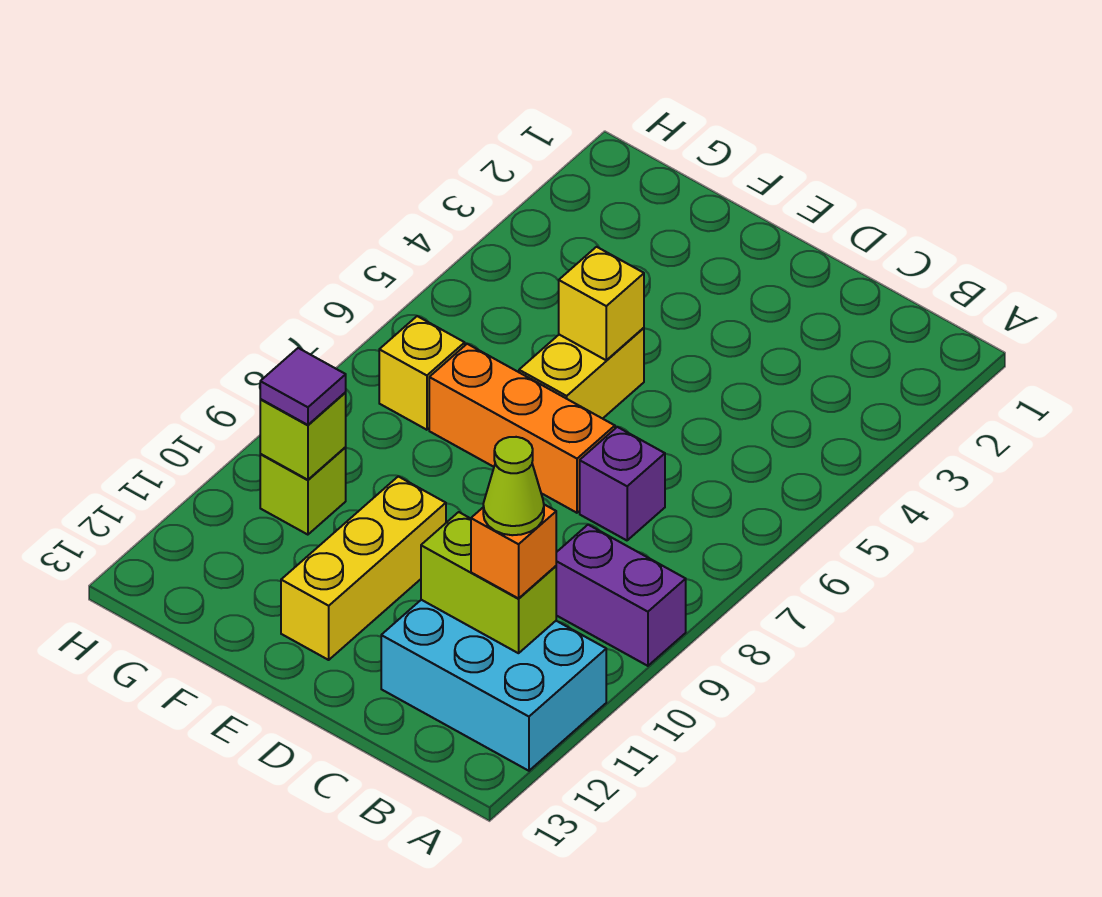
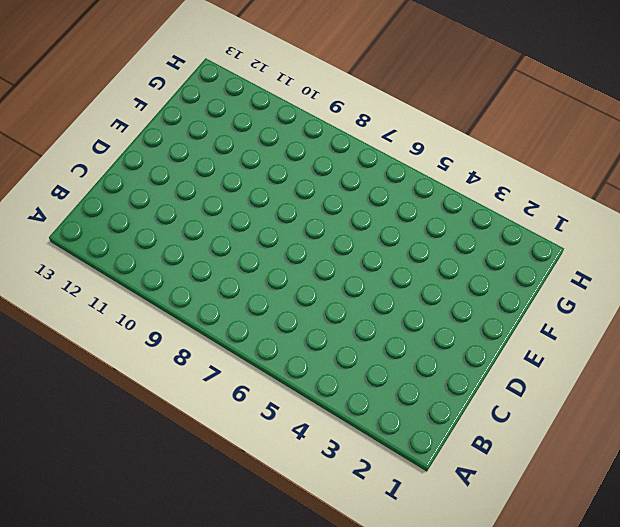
none -> purple brick A9:B9 level 1
none -> cyan brick A11:C12 level 1
none -> purple brick C7 level 1

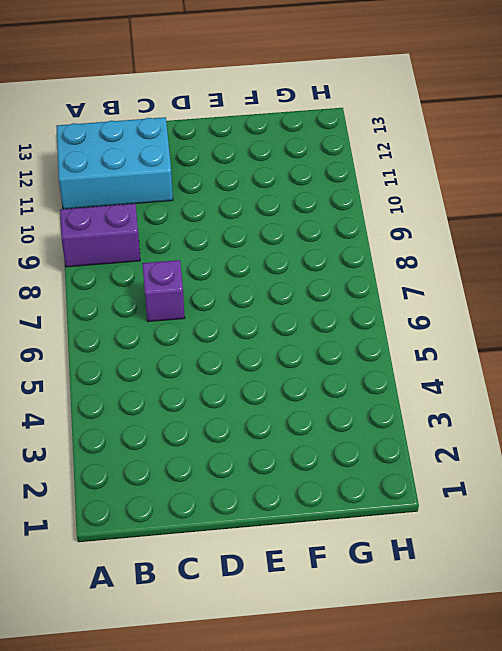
none -> orange brick D7:F7 level 1
none -> yellow brick E5:E6 level 1
none -> yellow brick E10:E12 level 1

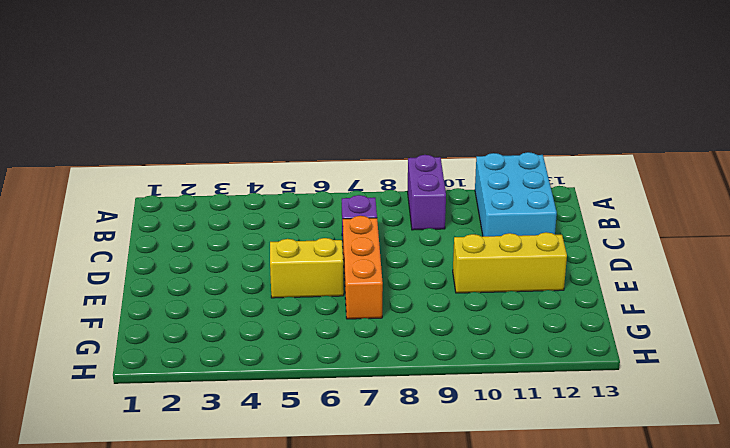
none -> yellow brick G7 level 1
none -> lime brick G10 level 1
none -> lime brick B11:C11 level 2

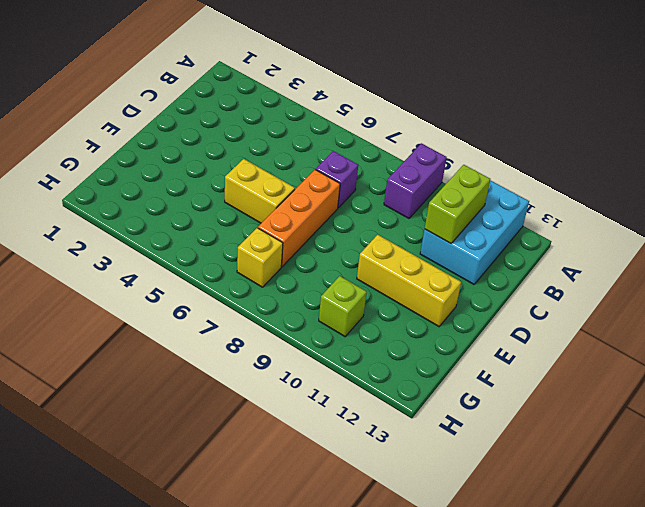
none -> yellow brick E5 level 2
none -> lime brick G10 level 2
none -> orange brick B11 level 3

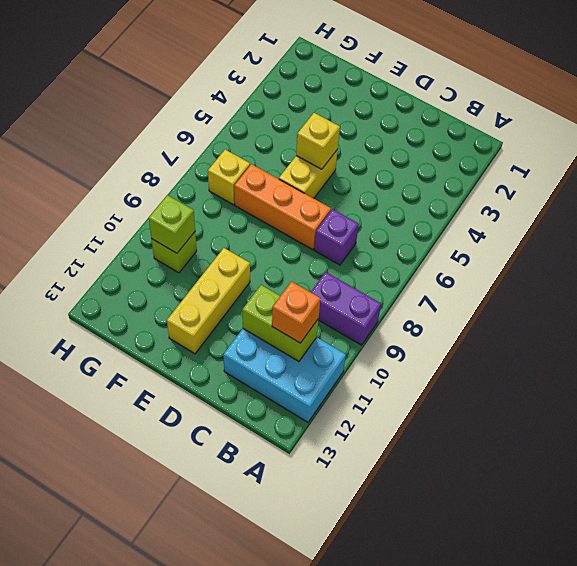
none -> purple tile G10 level 3
none -> lime cone B11 level 4

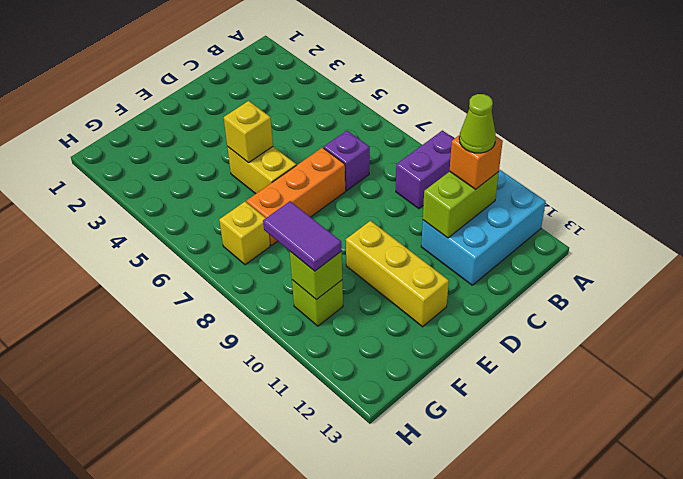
purple tile G9:G10 level 3 -> purple tile G10 level 3

